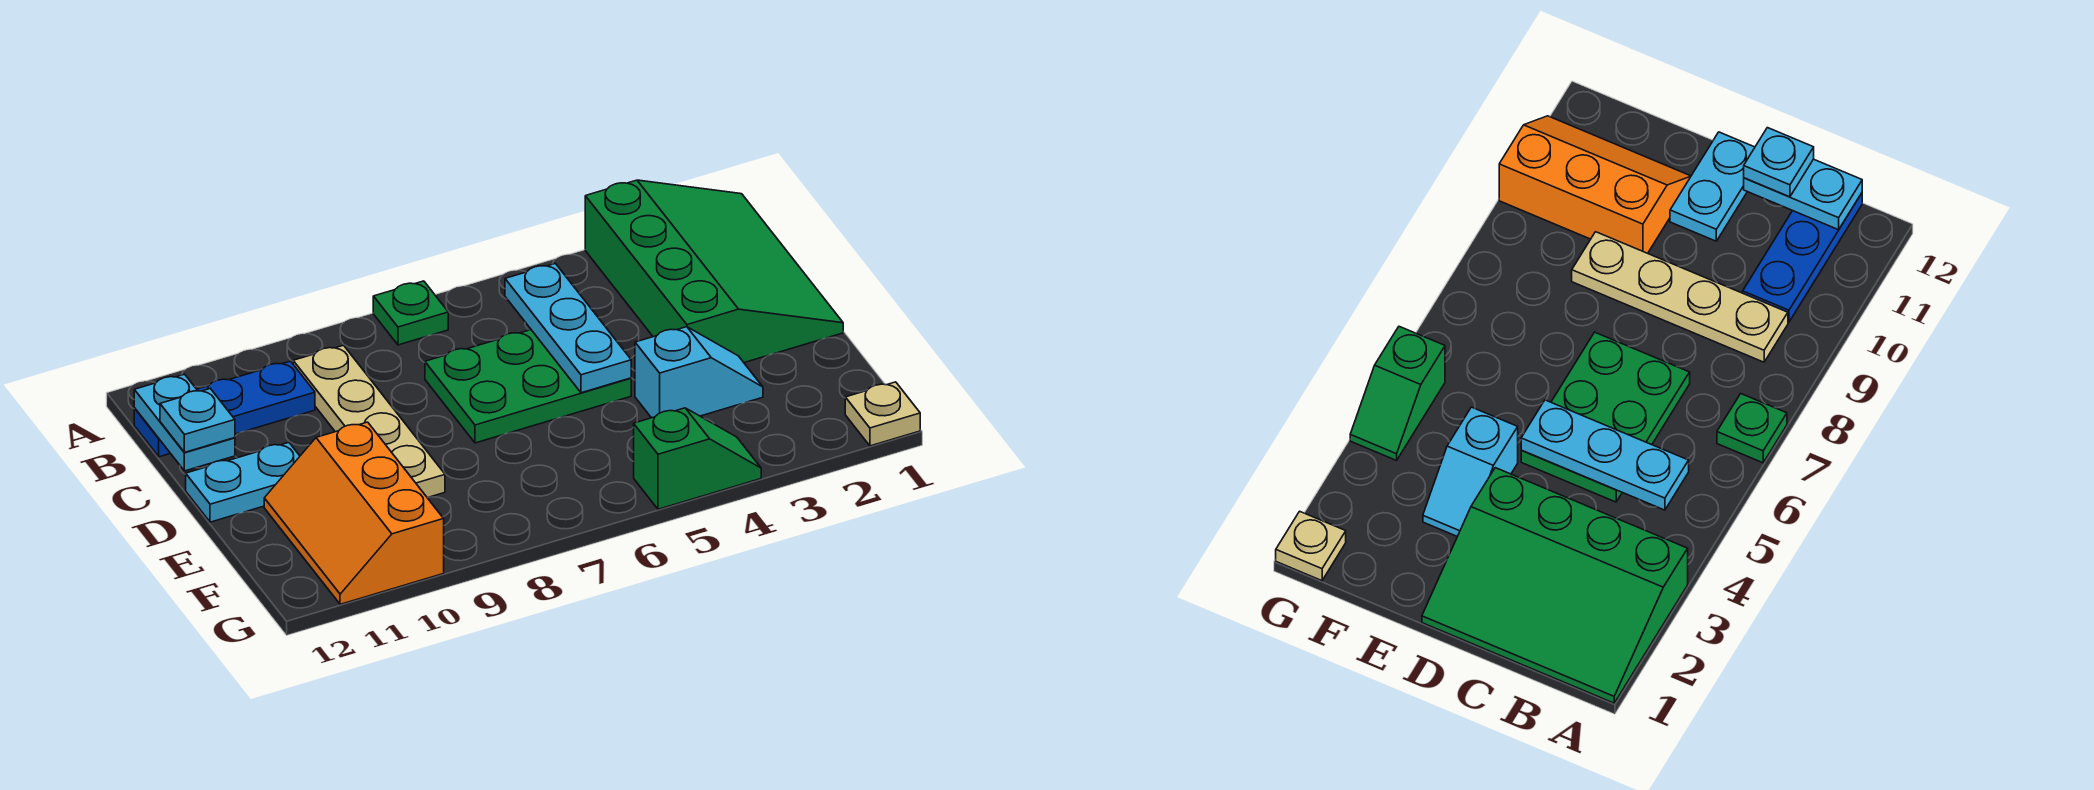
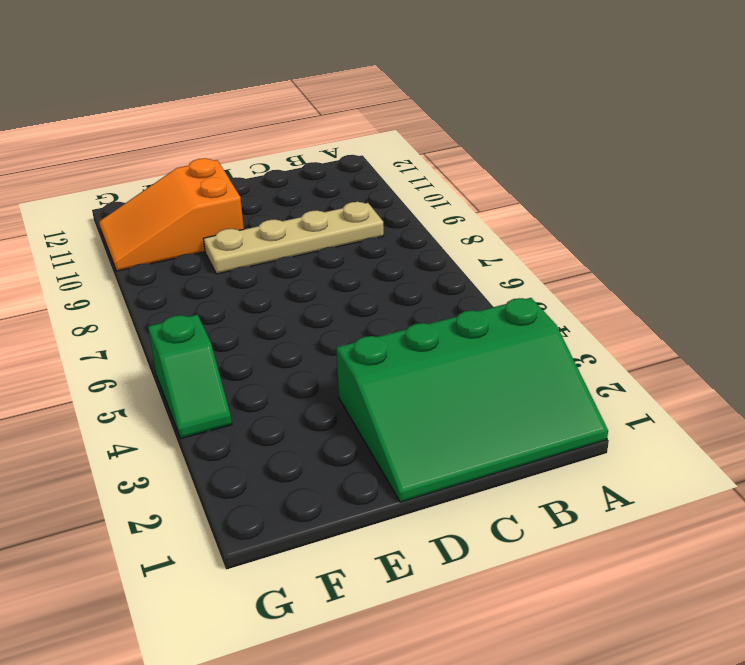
orange slope E10:G11 level 1 top E -> orange slope E10:G11 level 1 top 10
none -> green plate A7 level 1
none -> blue plate B10:B12 level 1
none -> green plate C5:D7 level 1

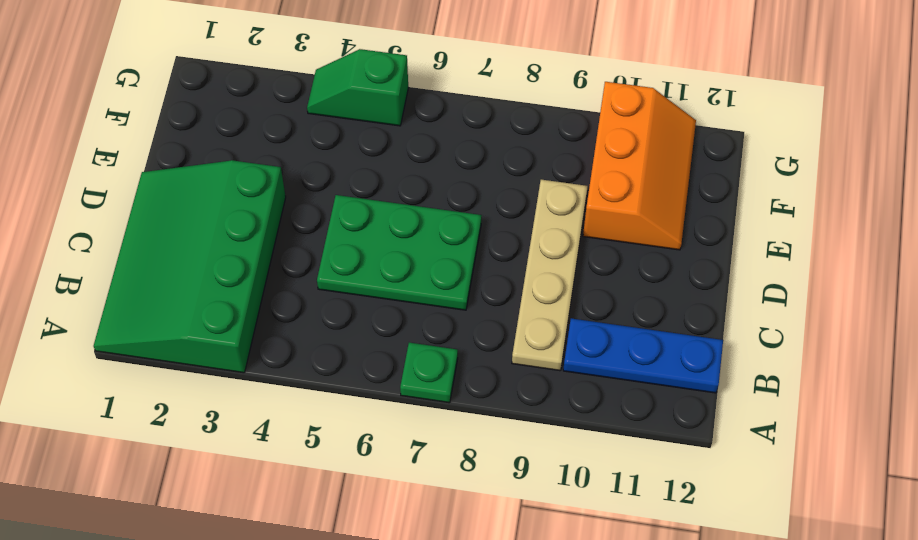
none -> cyan plate D11:D12 level 1
none -> cyan slope E3:E4 level 1 top 4
none -> tan plate G1 level 1

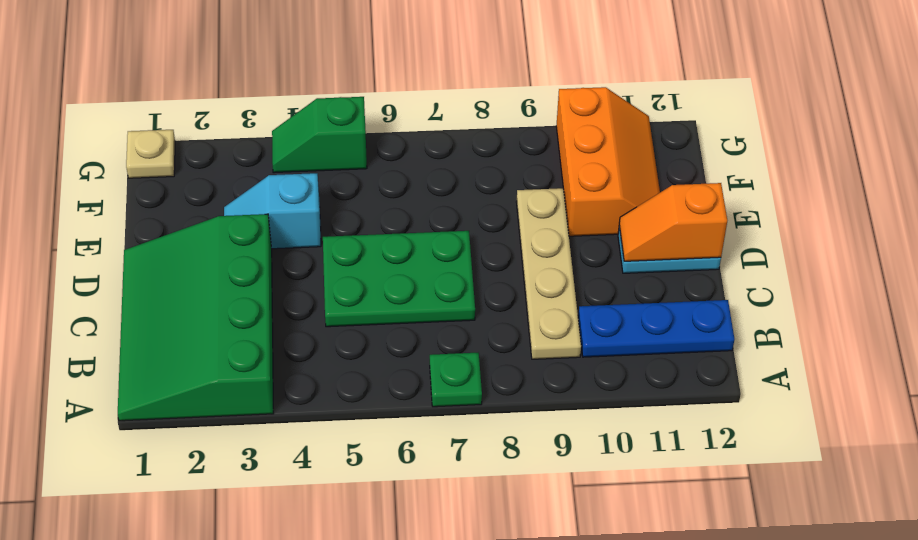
orange slope D11:D12 level 2 top 12 -> none
none -> cyan plate B5:D5 level 2
none -> cyan plate B12:C12 level 2
none -> cyan plate C12 level 3

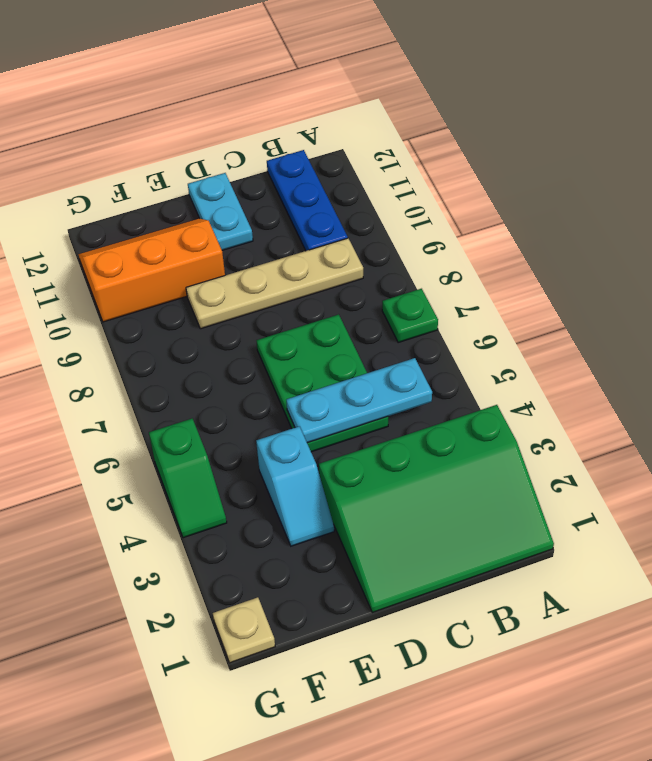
none -> cyan plate B12:C12 level 2
none -> cyan plate C12 level 3

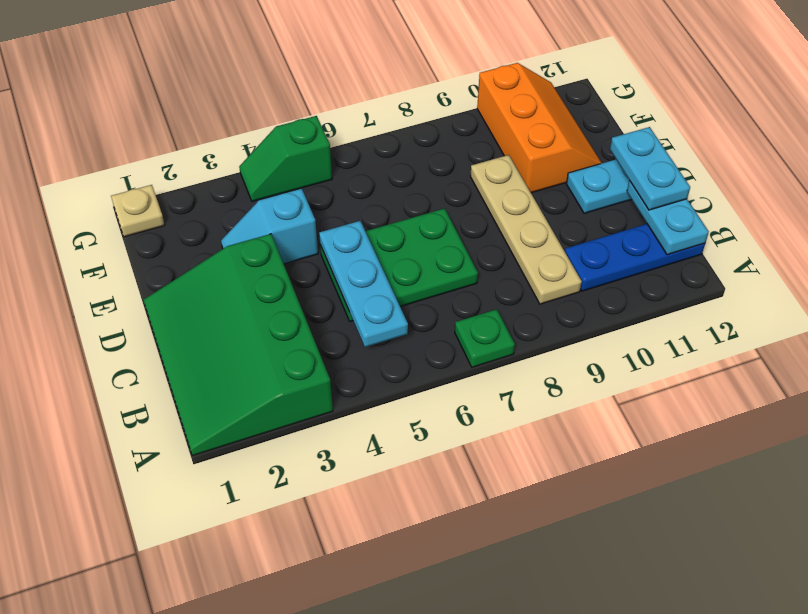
cyan plate C12:D12 level 3 -> cyan plate C12 level 3

